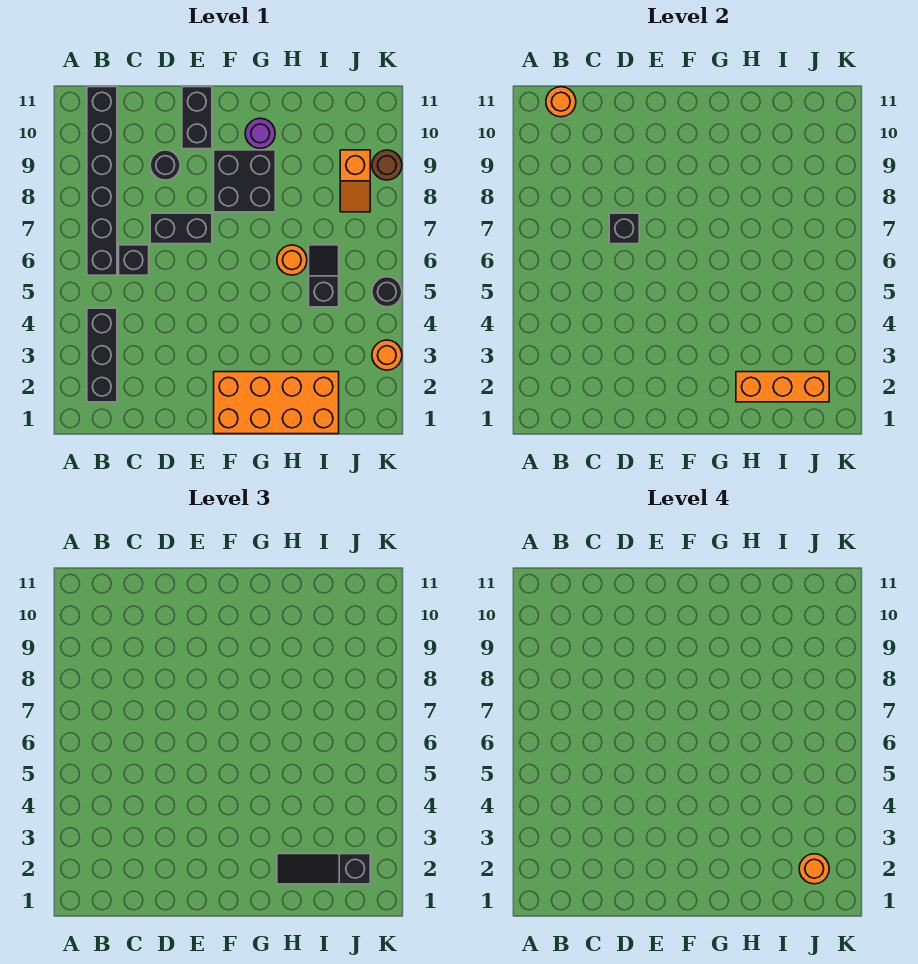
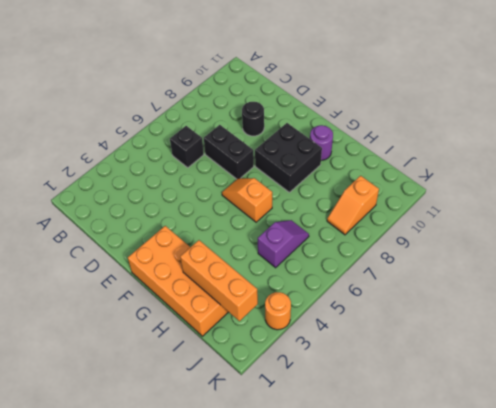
orange slope F6:G6 level 1 top G -> none
purple slope I5:I6 level 1 top 5 -> black slope I5:I6 level 1 top 5
none -> black brick B2:B4 level 1
none -> black brick B6:B11 level 1
none -> black brick E10:E11 level 1

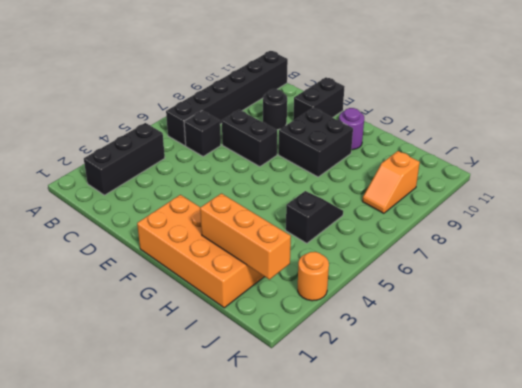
none -> orange round brick H6 level 1
none -> black round brick K5 level 1
none -> brown round brick K9 level 1

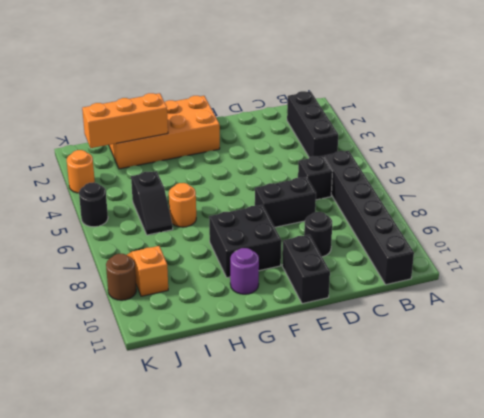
none -> orange round brick B11 level 2
none -> black brick D7 level 2
none -> black slope H2:J2 level 3 top J

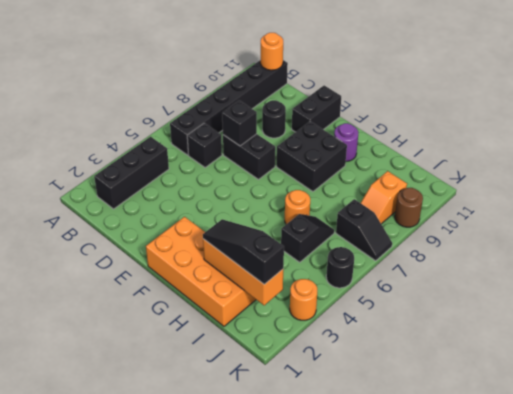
black slope J7:K7 level 1 top J -> none
none -> orange round brick J2 level 4

